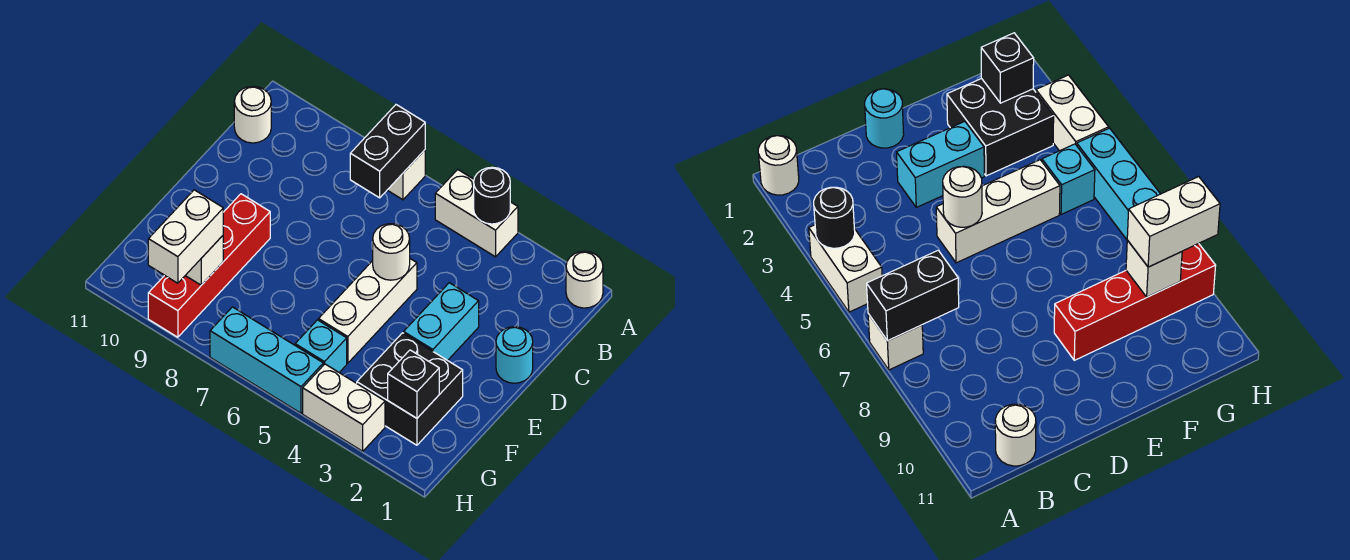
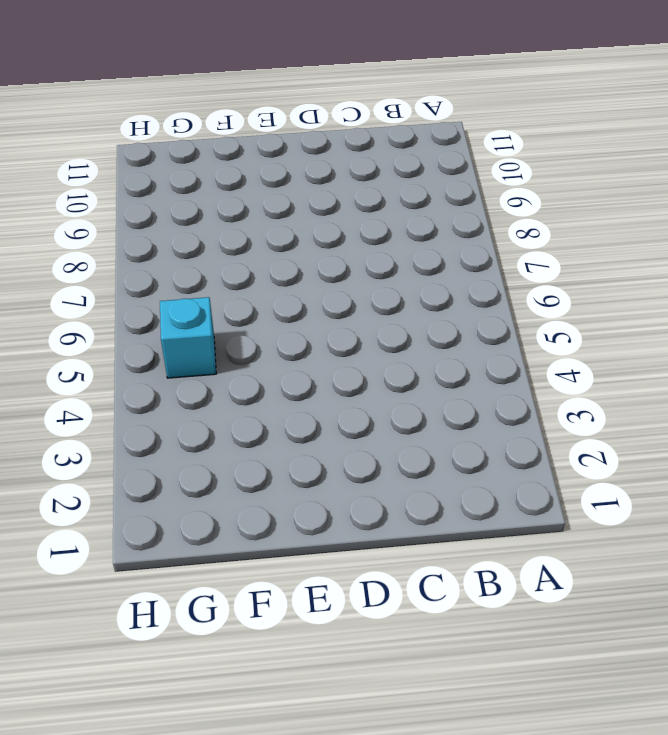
none -> white round brick A1 level 1
none -> white brick A4:A5 level 1
none -> white brick A7 level 1

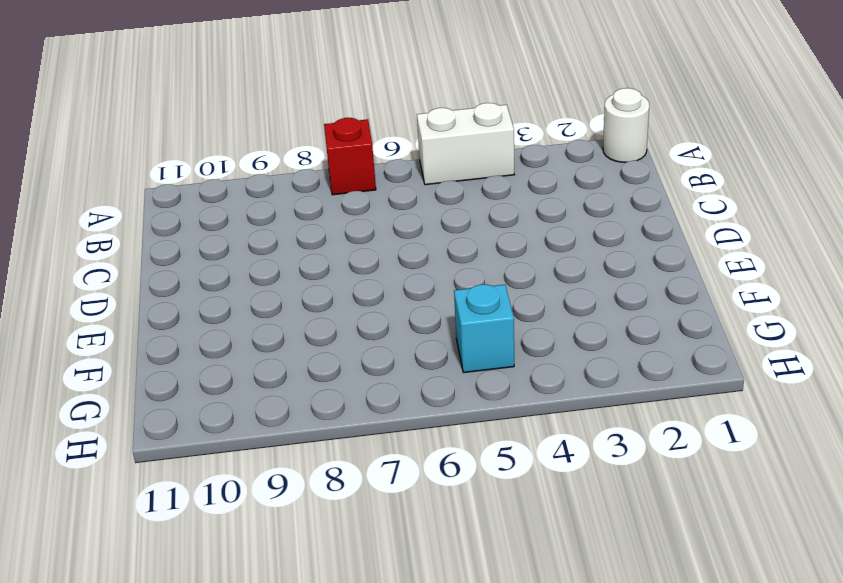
red brick A7 level 1 -> white brick A7 level 1
none -> white round brick B11 level 1
none -> cyan round brick D1 level 1
none -> cyan brick D3:E3 level 1

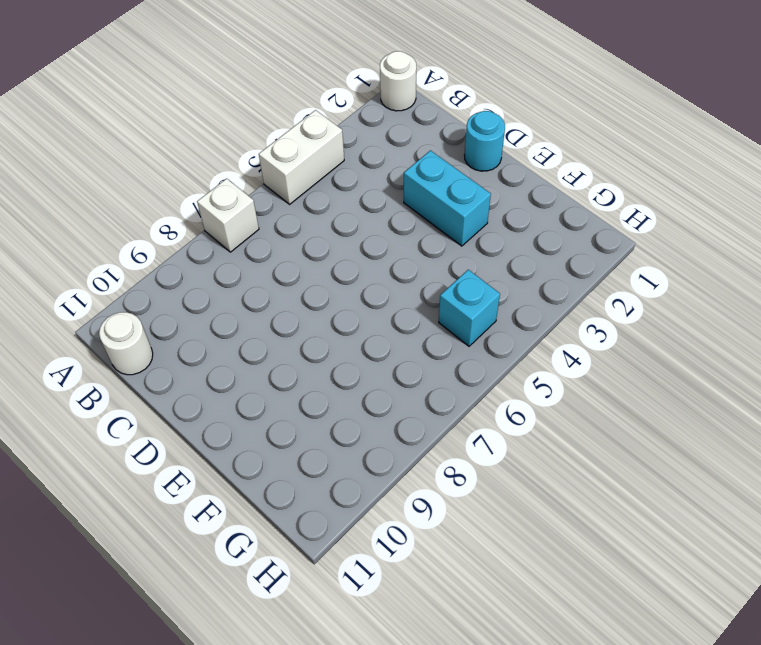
none -> white brick D5:F5 level 1
none -> red brick E9:H9 level 1
none -> black brick F2:G3 level 1

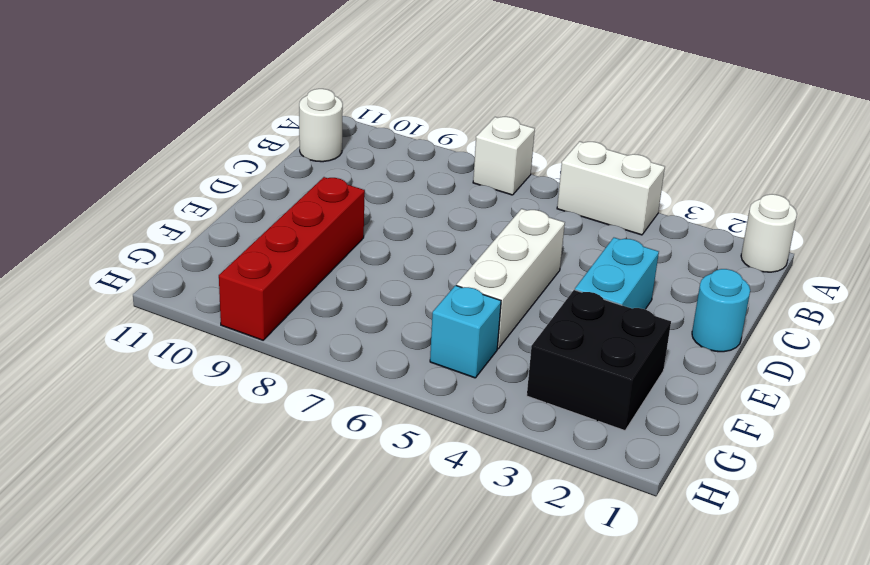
none -> white brick H3:H4 level 1
none -> cyan brick H5:H7 level 1
none -> black round brick A4 level 2

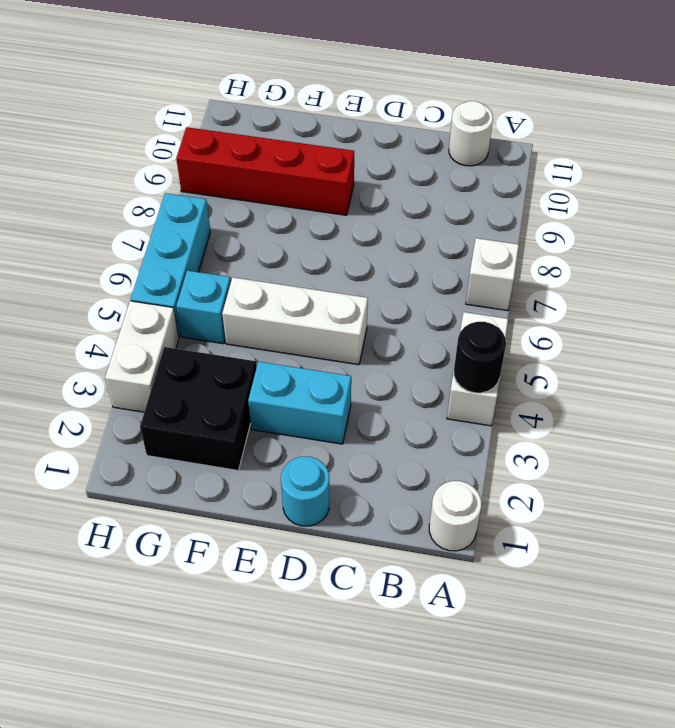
none -> black brick A7:B7 level 2
none -> white round brick D5 level 2
none -> black brick G2 level 2

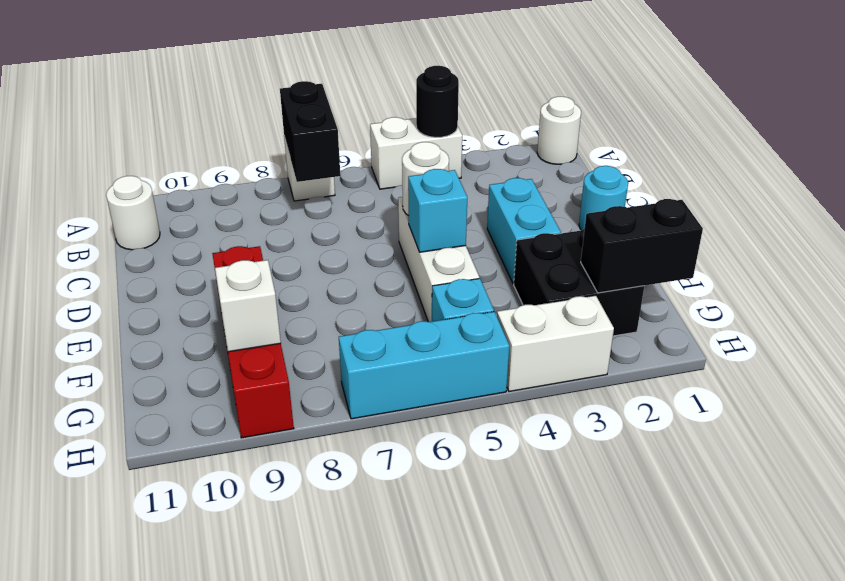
cyan brick E5 level 2 -> none
black brick G1:G2 level 2 -> black brick G2 level 2
none -> white brick G9:H9 level 3

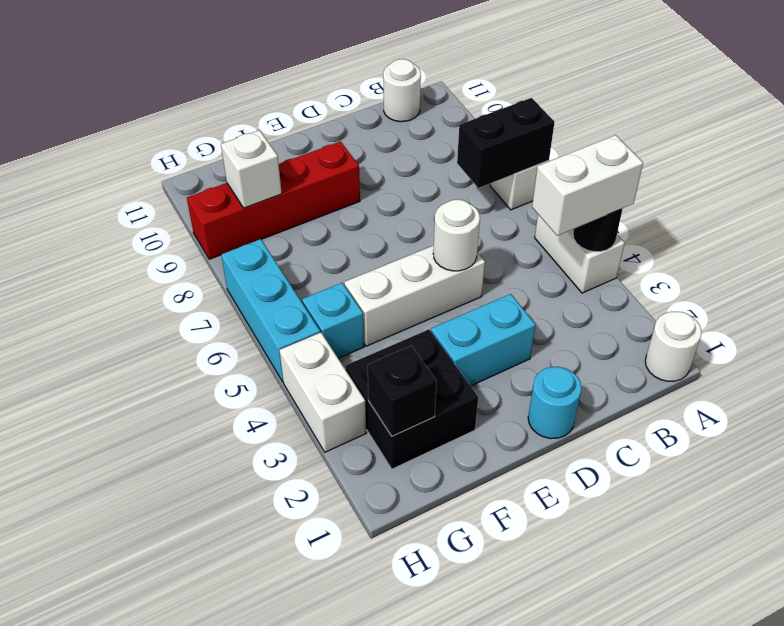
white brick A4:B4 level 3 -> white brick G9:H9 level 3

